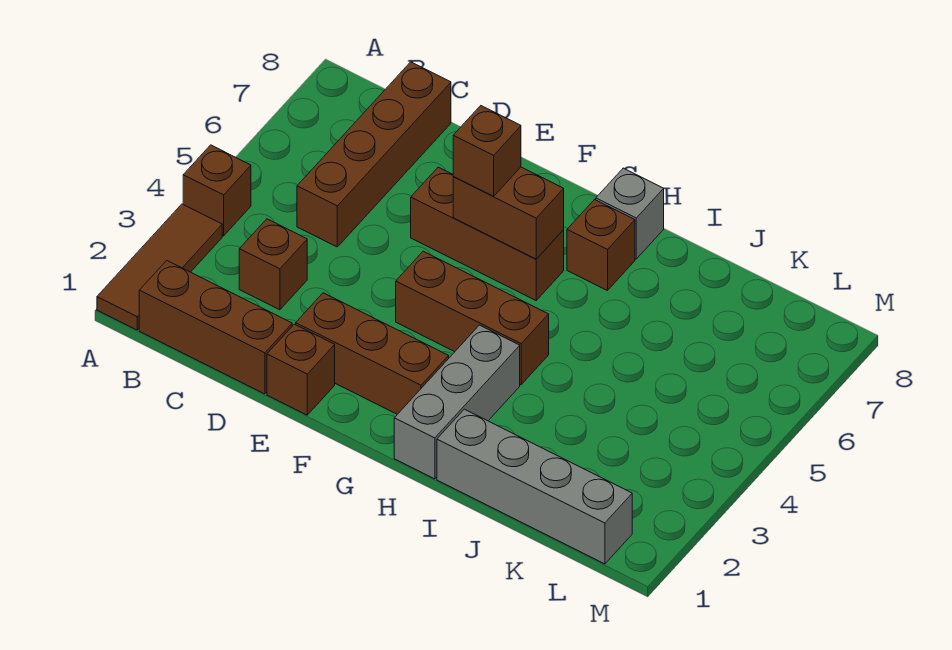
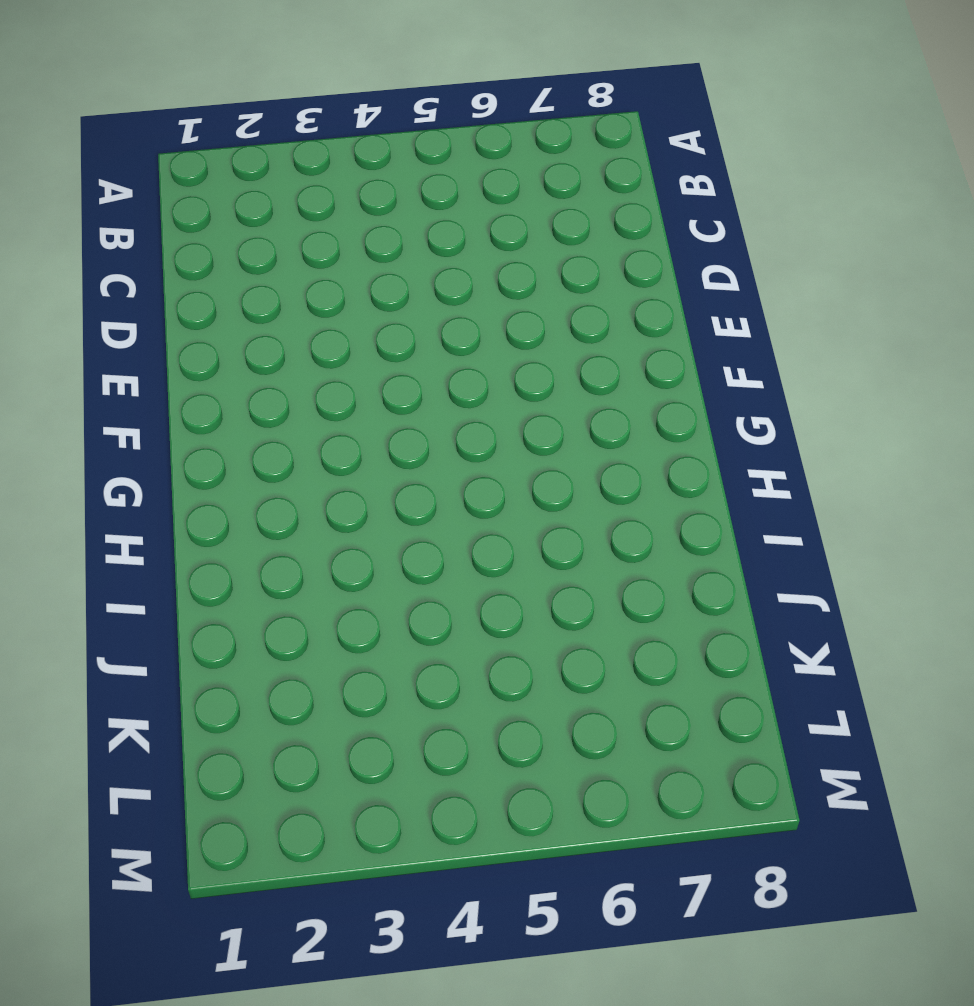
none -> brown tile A1:A3 level 1
none -> brown brick A4 level 1
none -> brown brick B1:D1 level 1

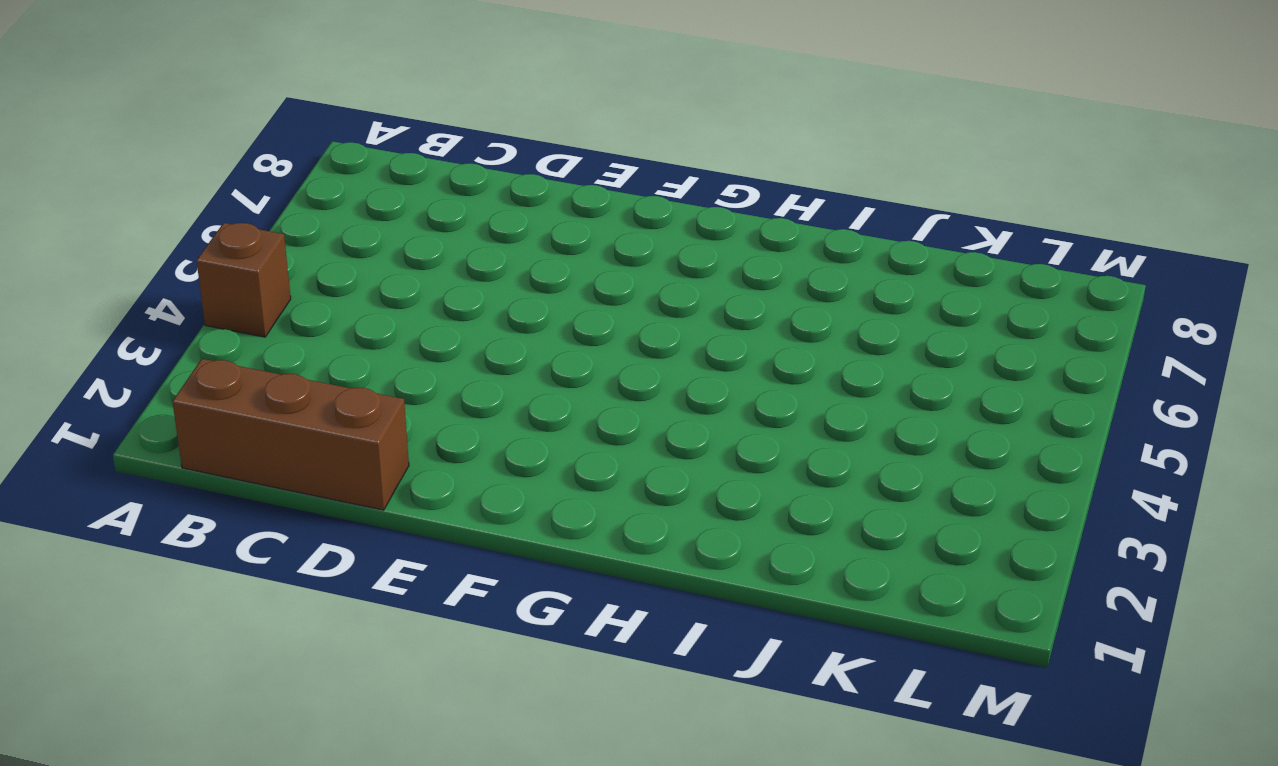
none -> brown tile A1:A3 level 1
none -> brown brick C3 level 1
none -> brown brick C5:C8 level 1

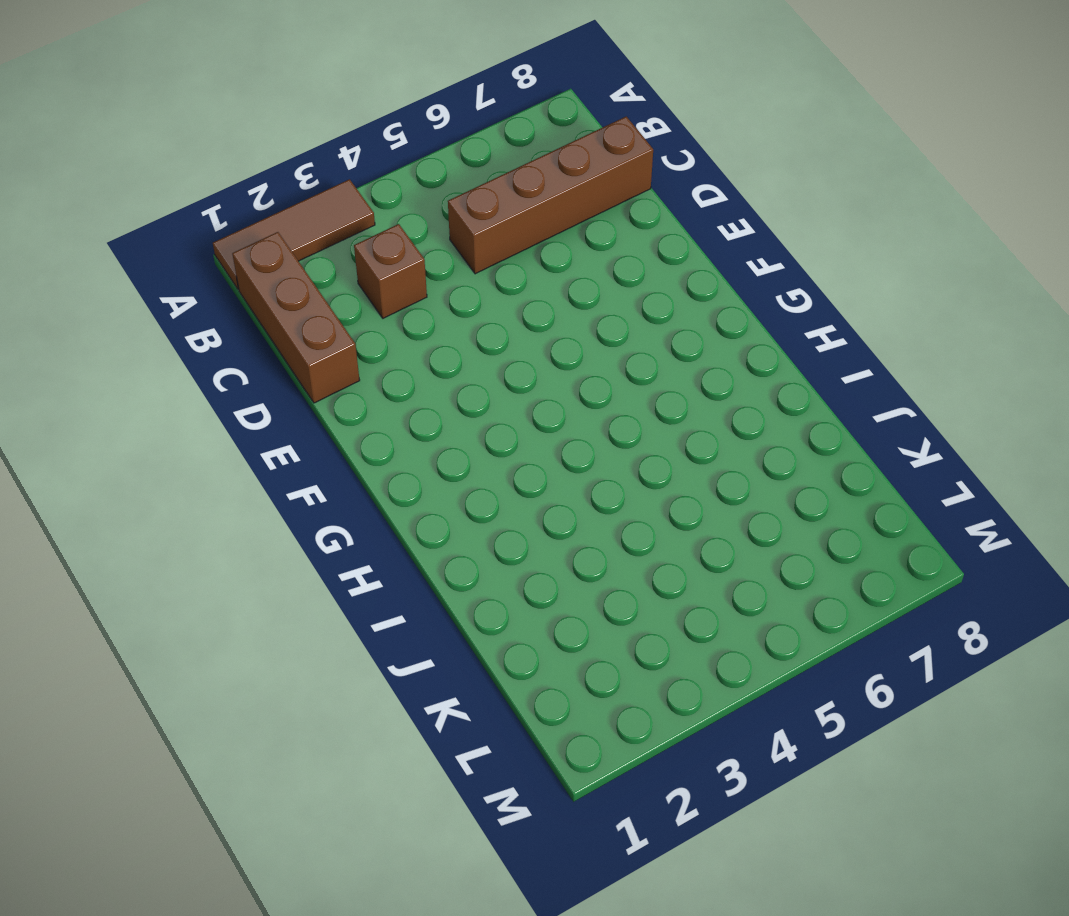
none -> brown brick A4 level 1
none -> brown brick E1 level 1
none -> brown brick E2:G2 level 1

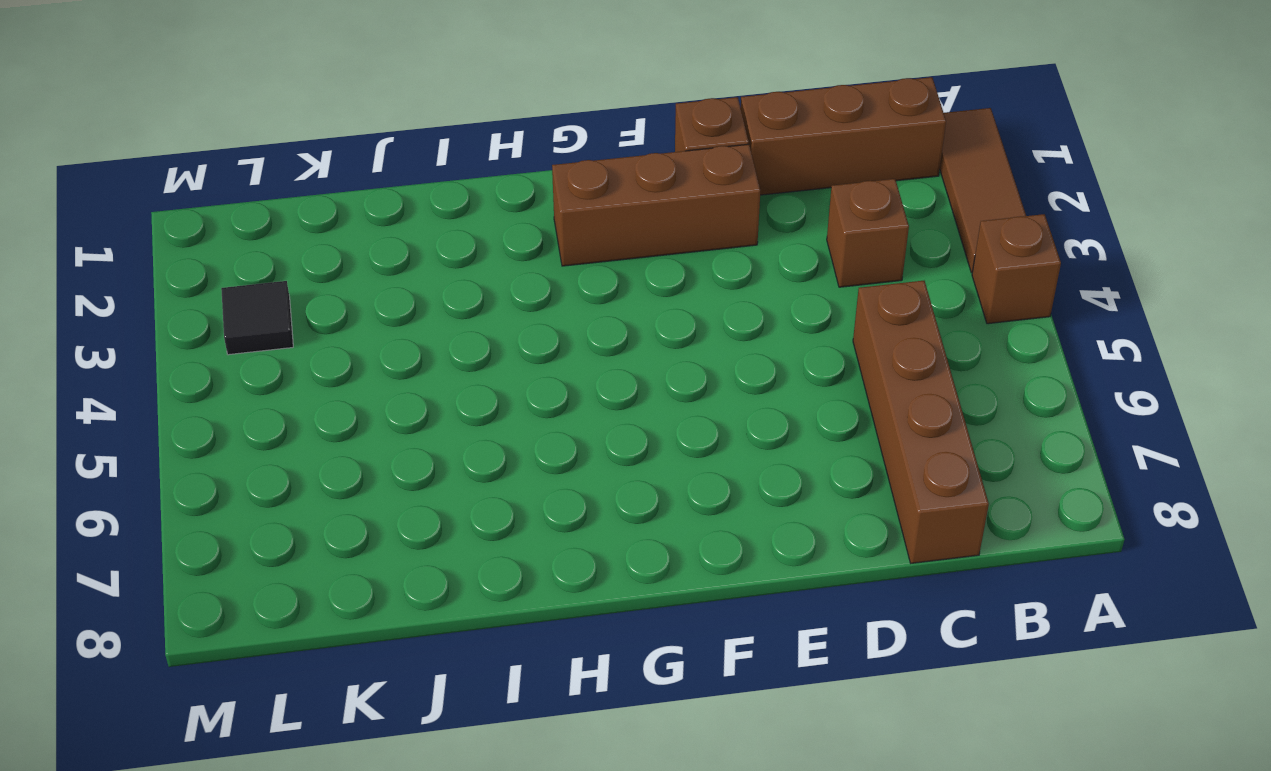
black tile L3 level 1 -> none
none -> brown brick E6:G6 level 1
none -> brown brick F4:H4 level 1
none -> grey brick H1:H3 level 1

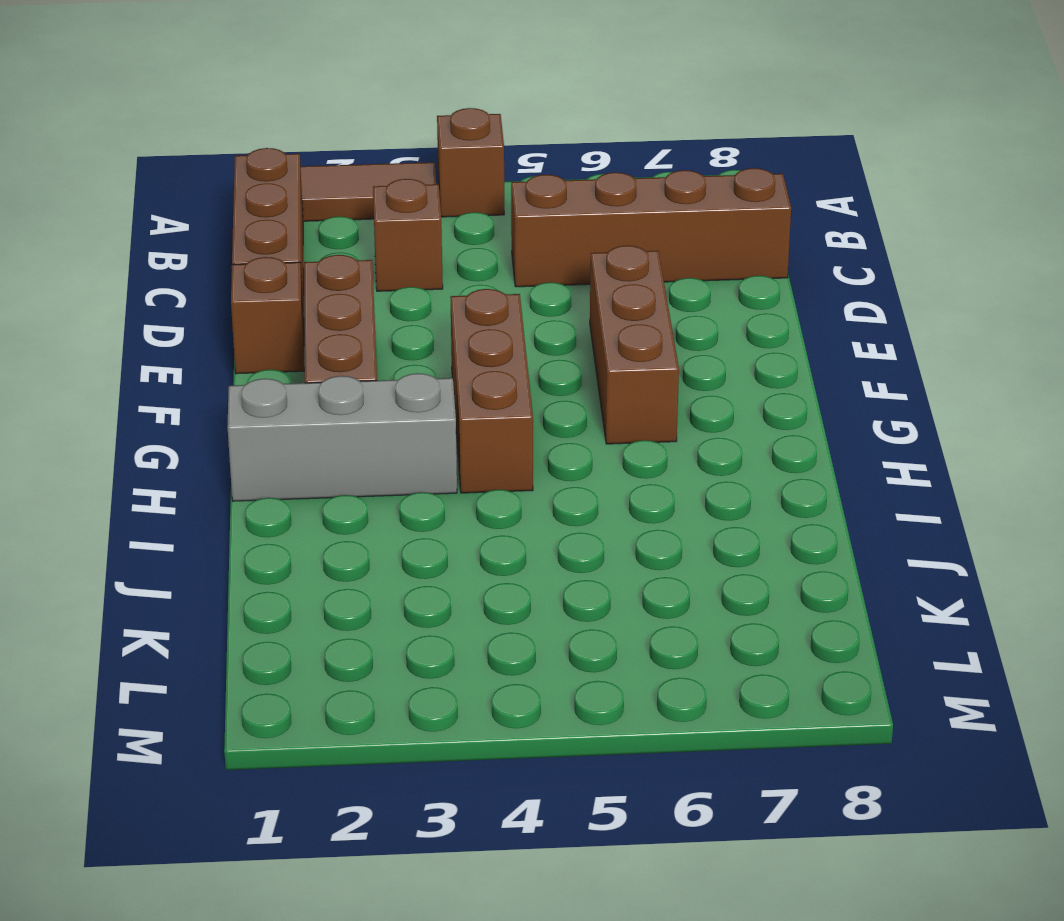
none -> brown brick H7 level 1
none -> grey brick H8 level 1
none -> grey brick I1:L1 level 1

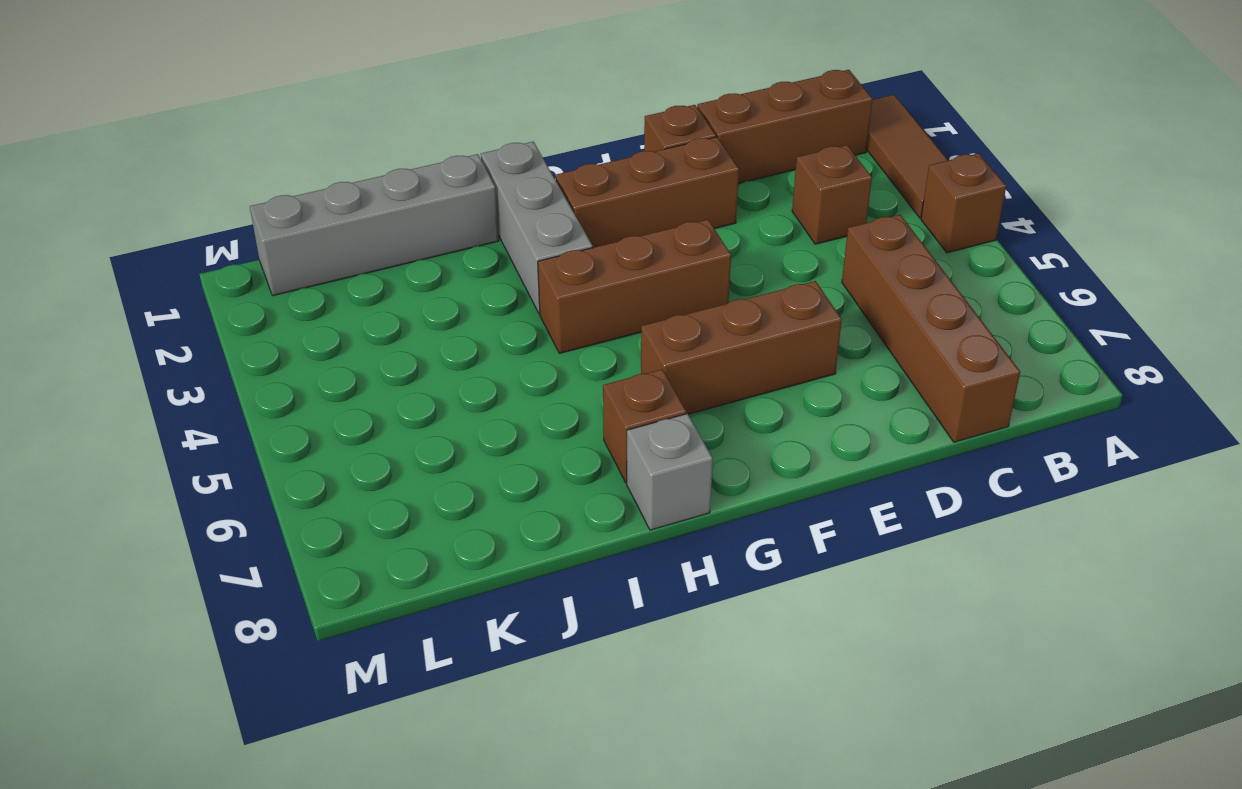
none -> brown brick F6:G6 level 2
none -> brown brick F6 level 3

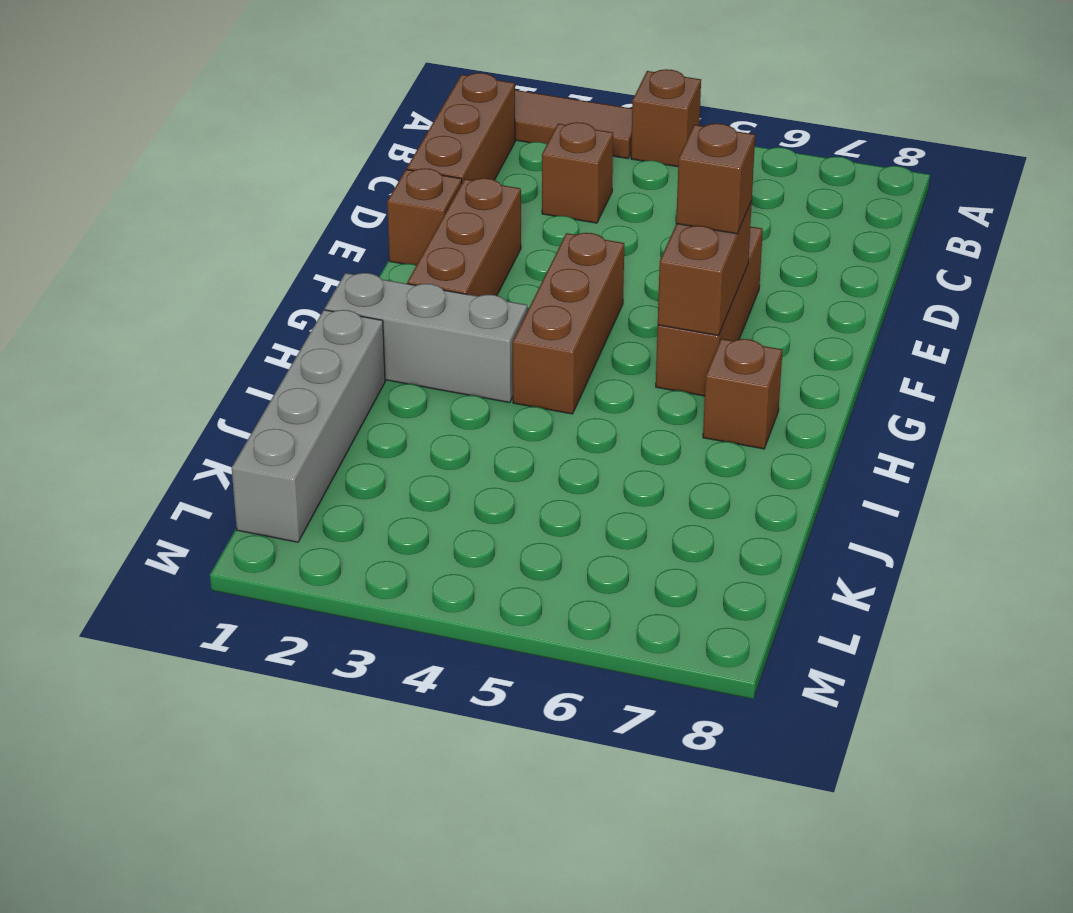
none -> brown brick C5:C8 level 1
none -> grey brick H8 level 1

